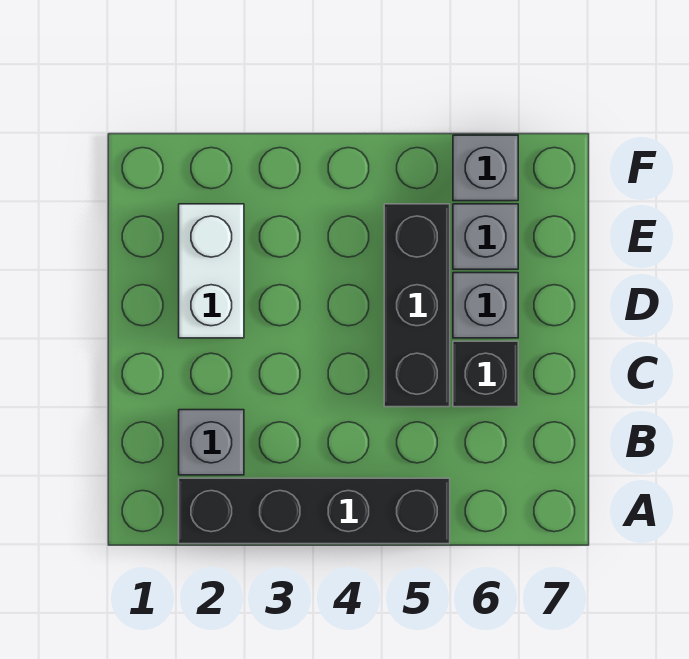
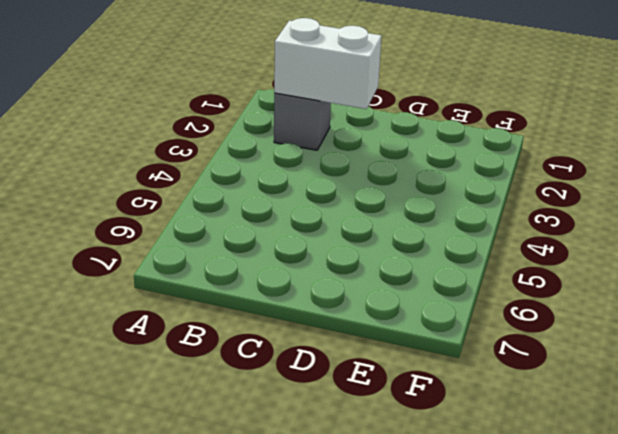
white brick B2:C2 level 2 -> white brick D2:E2 level 1
none -> black brick A2:A5 level 1
none -> black brick C5:E5 level 1

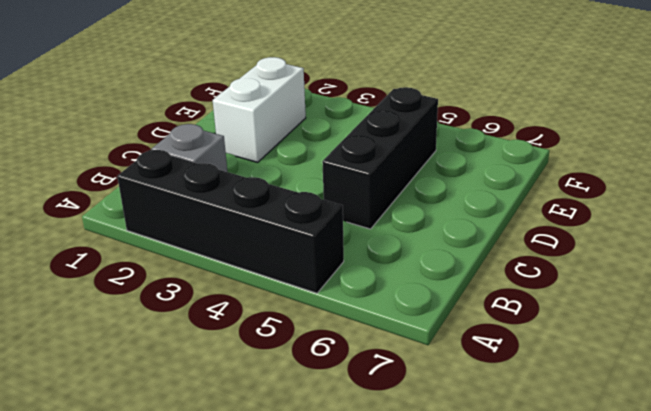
none -> black brick C6 level 1
none -> grey brick D6 level 1

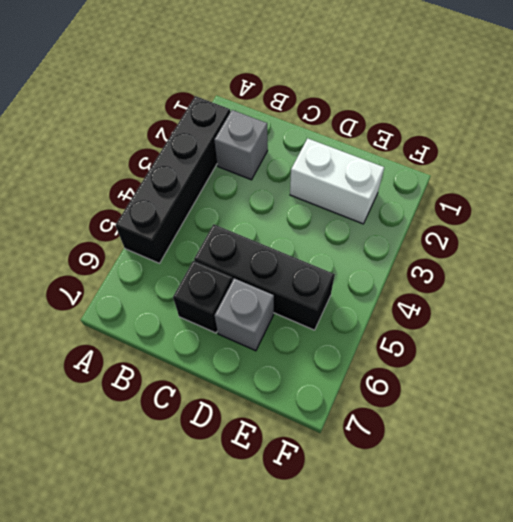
none -> grey brick E6 level 1
none -> grey brick F6 level 1

